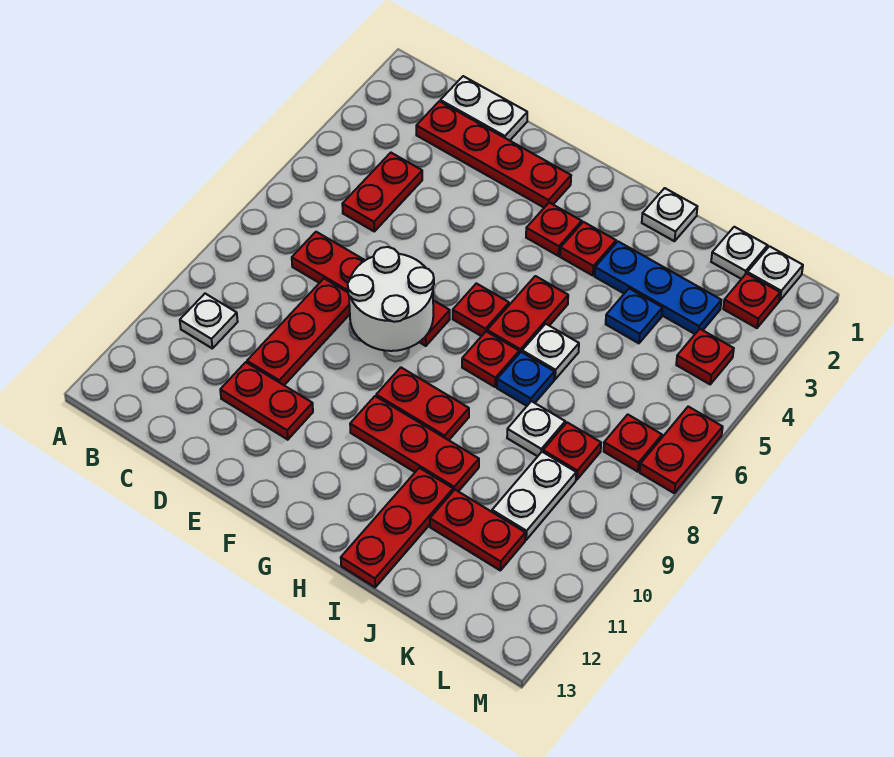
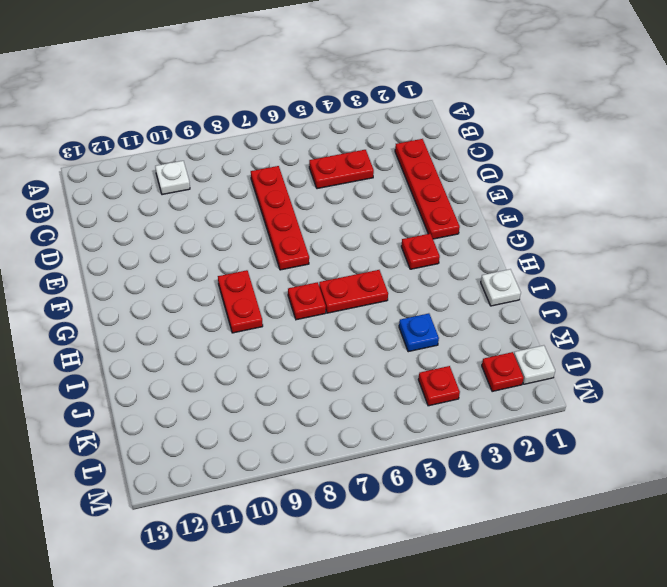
none -> white plate C1:D1 level 1
none -> red plate D8:D10 level 1
none -> red plate D11:E11 level 1
none -> red plate G6 level 1

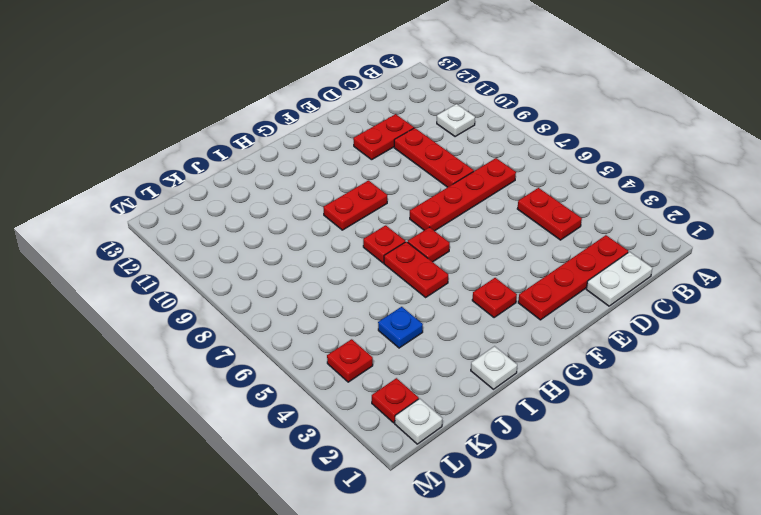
none -> red plate G10:I10 level 1
none -> red plate H3 level 1
none -> blue plate I3:K3 level 1
none -> white plate I6 level 1

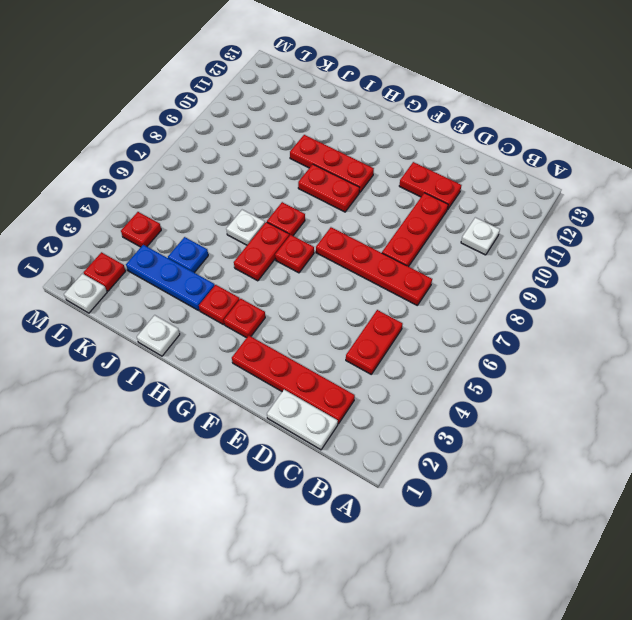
none -> blue plate I7 level 1
none -> red plate I11:I13 level 1
none -> white plate J8 level 1
none -> red plate J11:K11 level 1

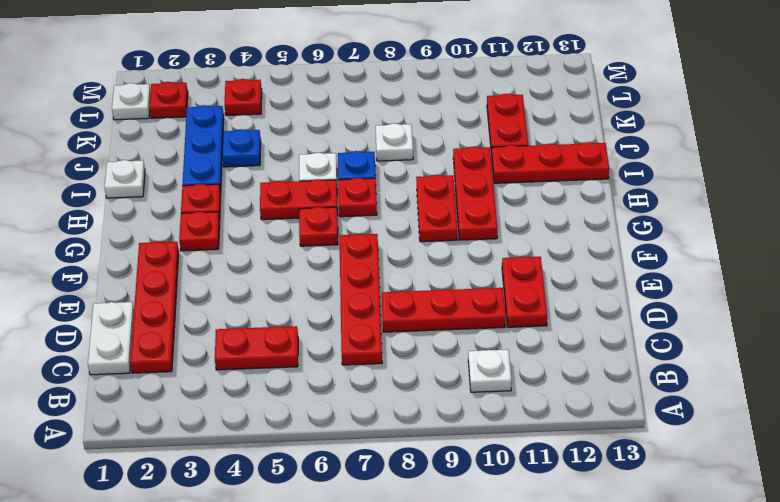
none -> white plate K1 level 1
none -> red plate K8 level 1
none -> white plate K9:K10 level 1
none -> red plate L7 level 1

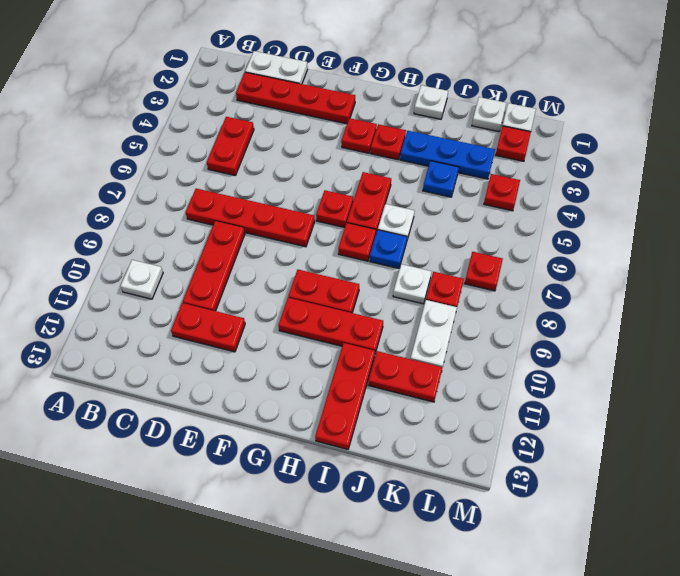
none -> red plate M6:M7 level 1
none -> white round brick E7:F8 level 2

